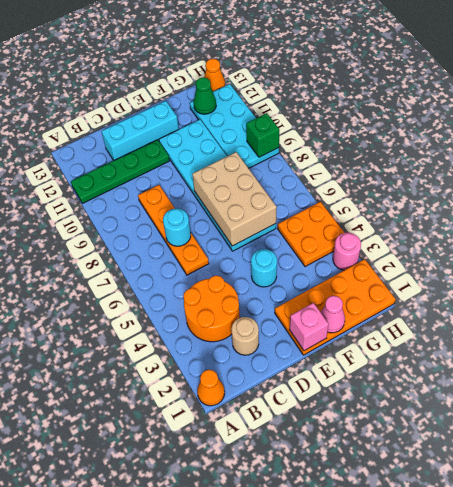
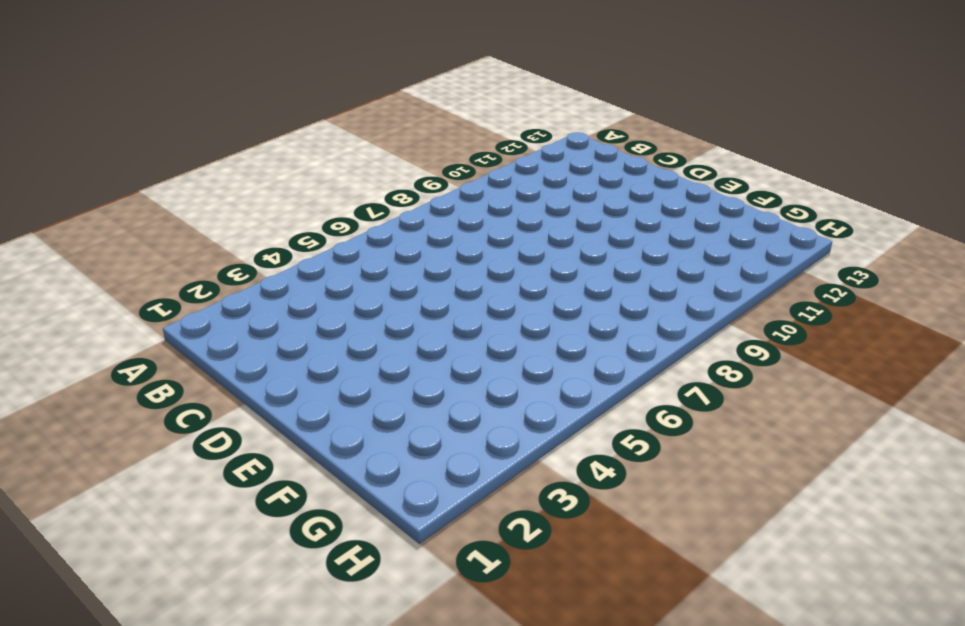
none -> orange cone A1 level 1
none -> green plate A11:D11 level 1
none -> orange round brick B3:C4 level 1

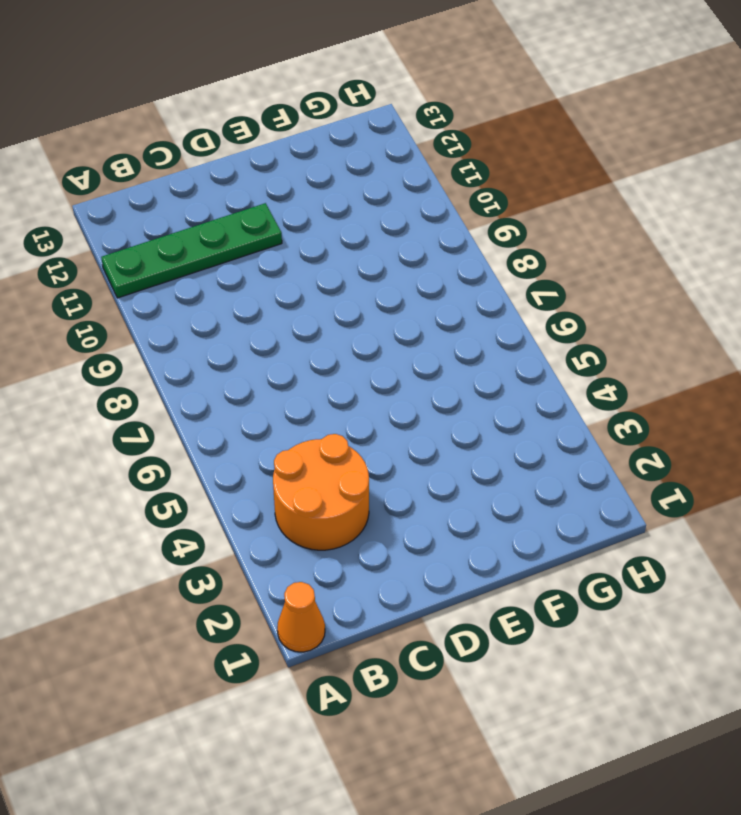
none -> tan round brick C2 level 1
none -> orange plate C6:C9 level 1
none -> cyan brick C12:E12 level 1

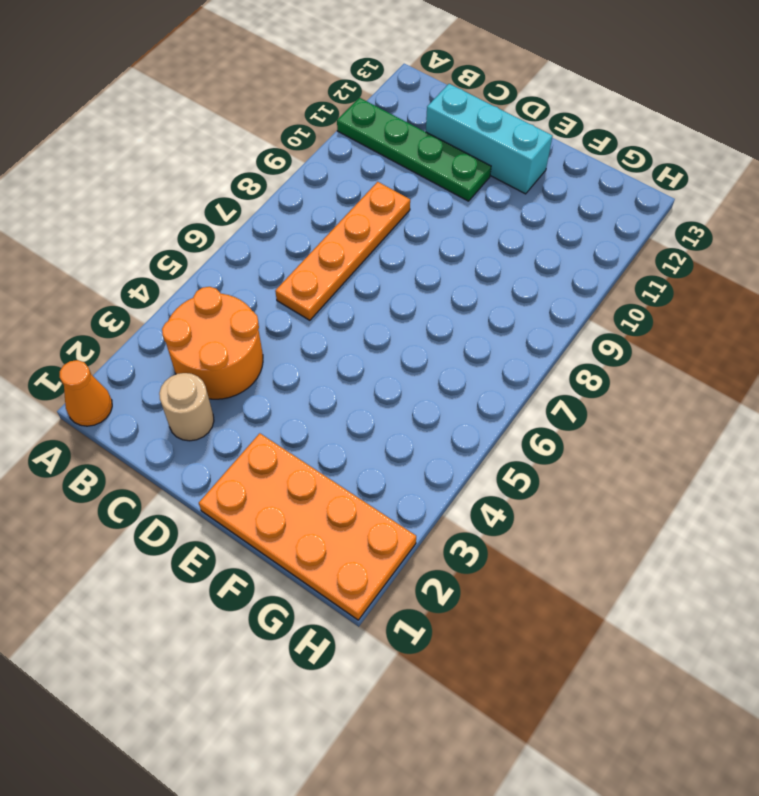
none -> cyan round brick E4 level 1
none -> cyan plate E6:F11 level 1
none -> orange plate G4:H5 level 1

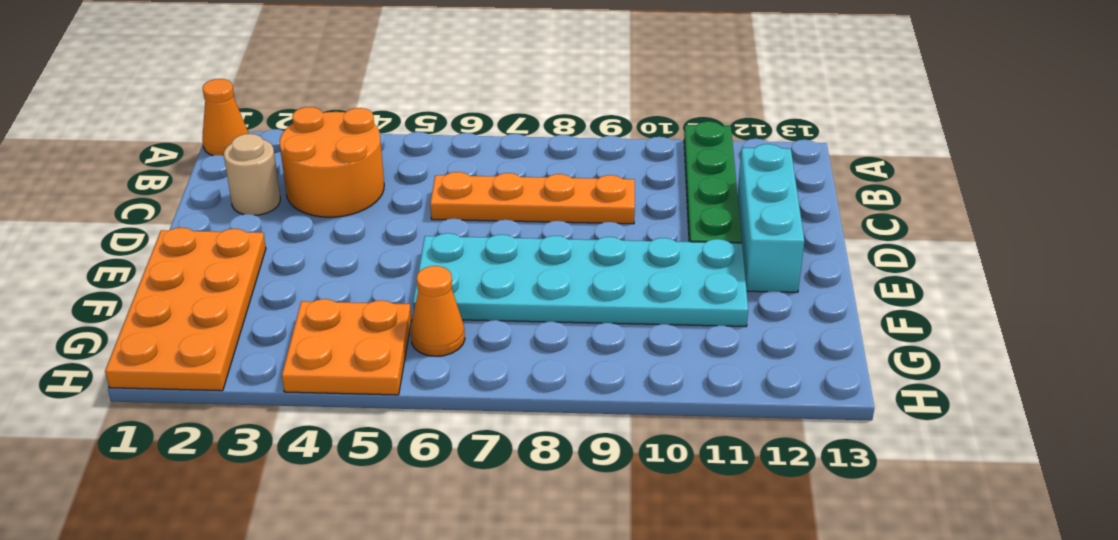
orange cone G6 level 1 -> orange cone H13 level 1
none -> cyan round brick E4 level 1
none -> cyan plate G9:H12 level 1
none -> pink round brick H3 level 1

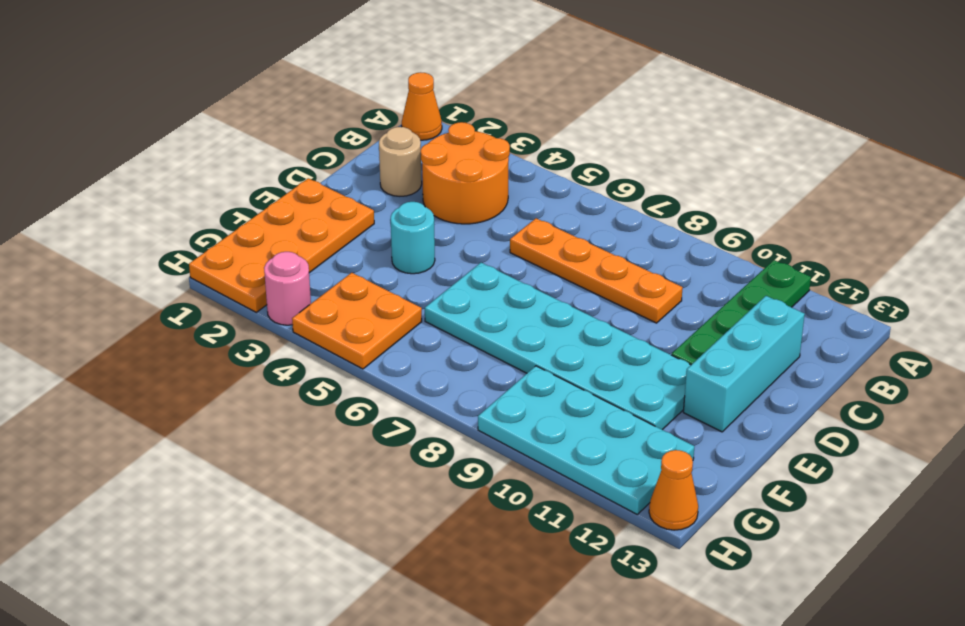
none -> cyan round brick C7 level 2
none -> pink brick E1 level 2
none -> tan brick E6:F8 level 2

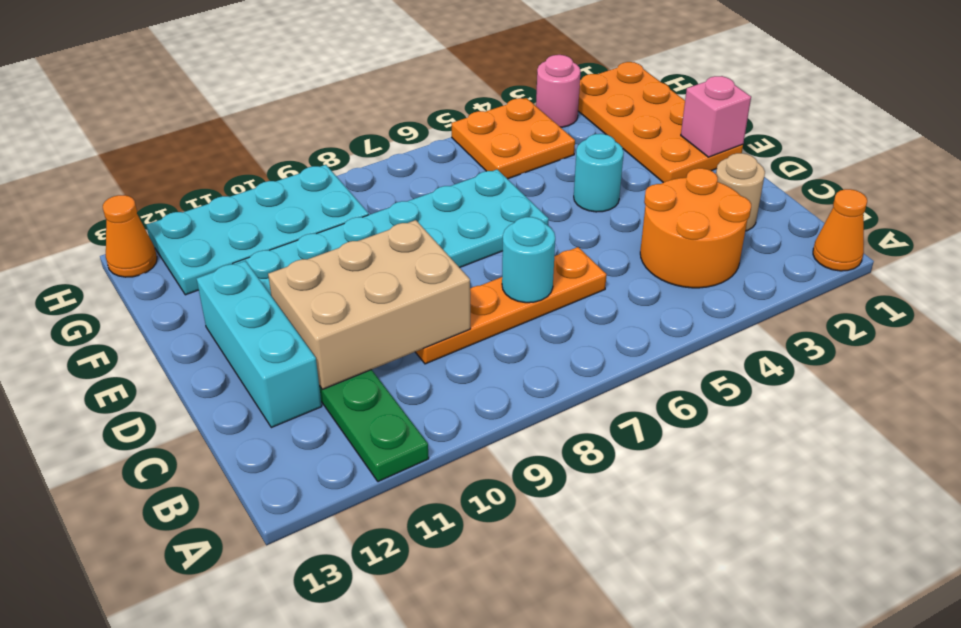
tan brick C9:D11 level 2 -> tan brick E6:F8 level 2
none -> pink cone F1 level 2
none -> green cone G12 level 2
none -> green brick H9 level 2

